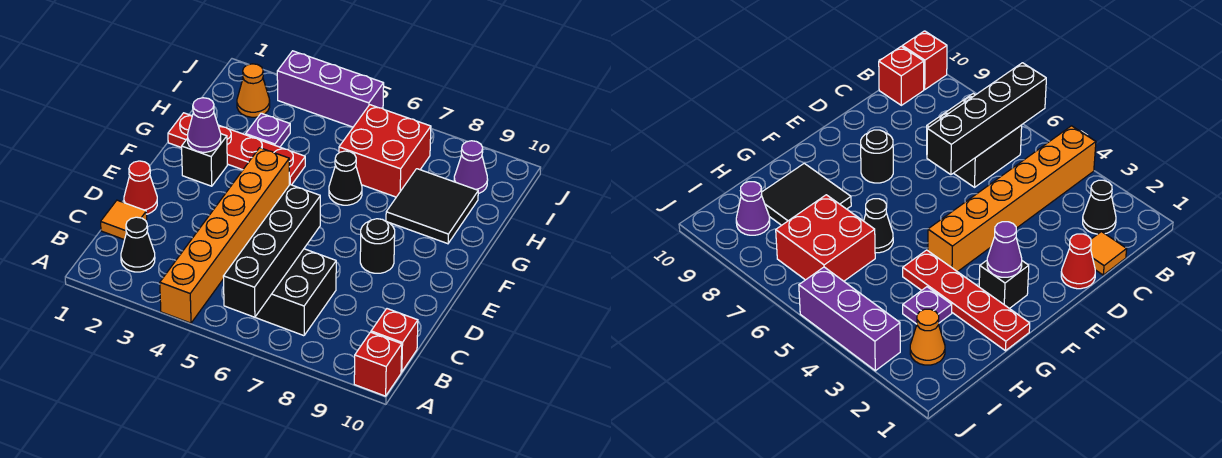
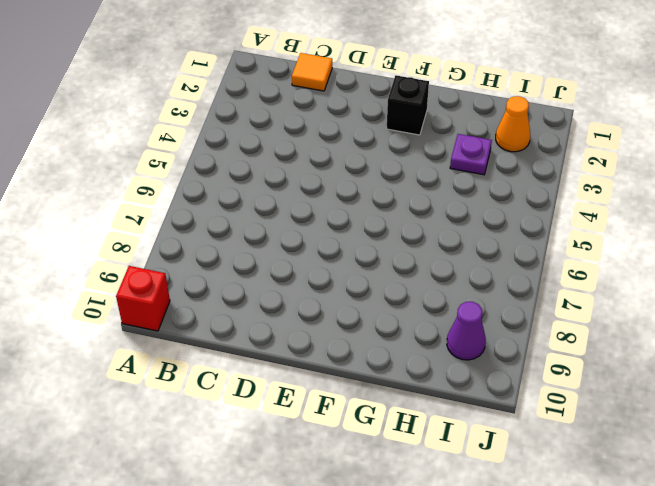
none -> orange brick A4:F4 level 1
none -> black cone B2 level 1
none -> black brick B6:C7 level 1

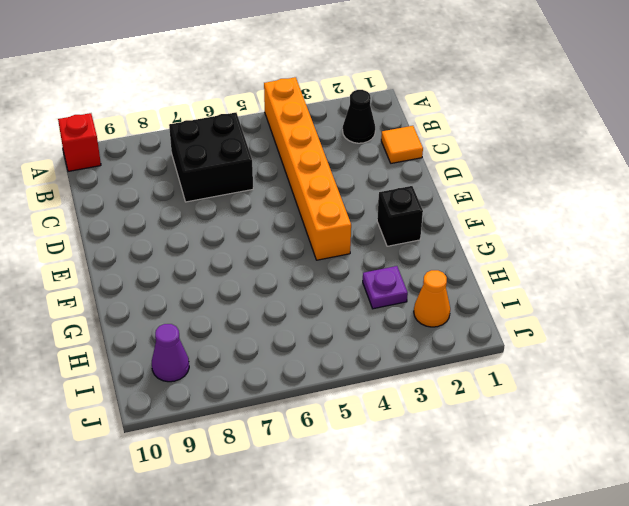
none -> red brick B10 level 1
none -> red cone D1 level 1
none -> black round brick E8 level 1

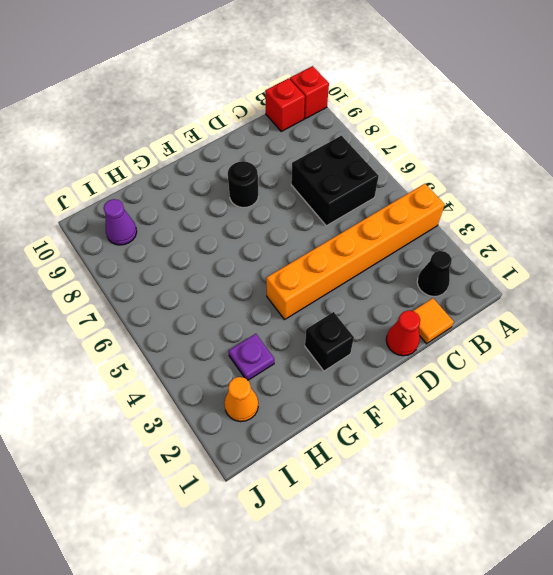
none -> red plate G1:G4 level 1
none -> black cone G6 level 1
none -> black tile G8:H9 level 1

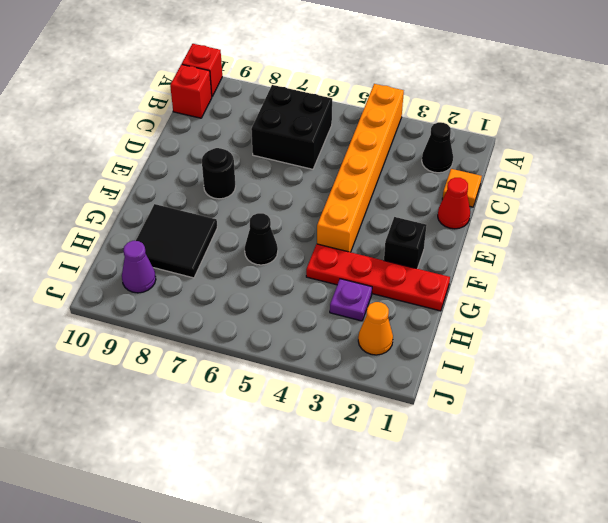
none -> red brick H6:I7 level 1
none -> purple brick J3:J5 level 1
none -> black brick A6:D6 level 2

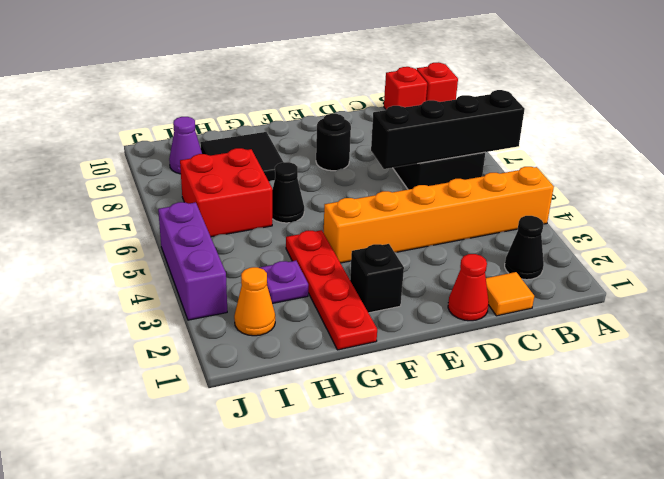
none -> purple cone F2 level 2

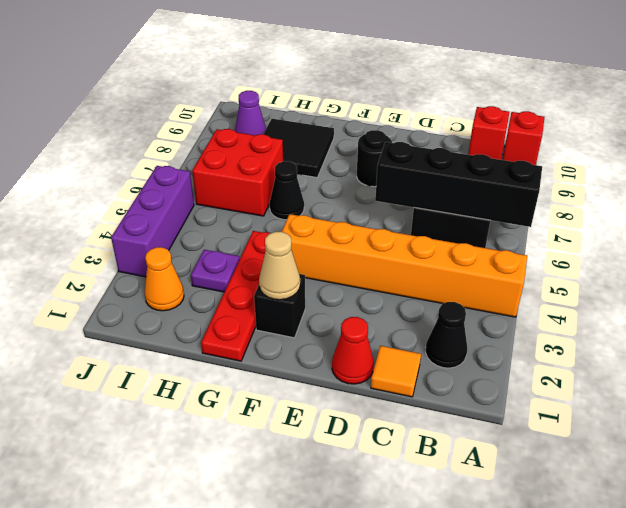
tan cone F2 level 2 -> purple cone F2 level 2

